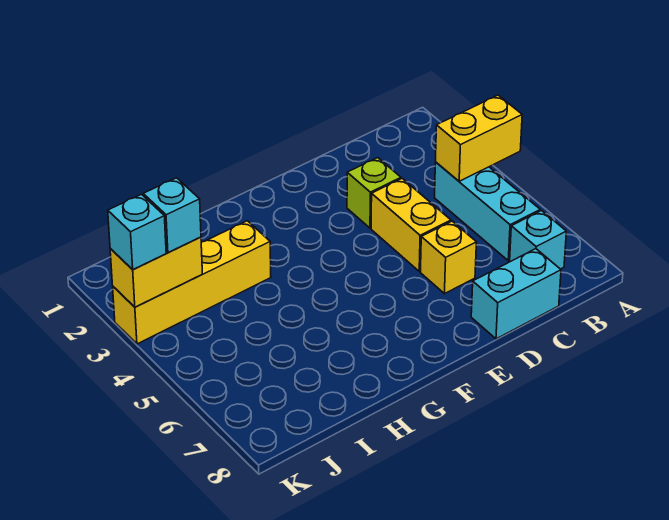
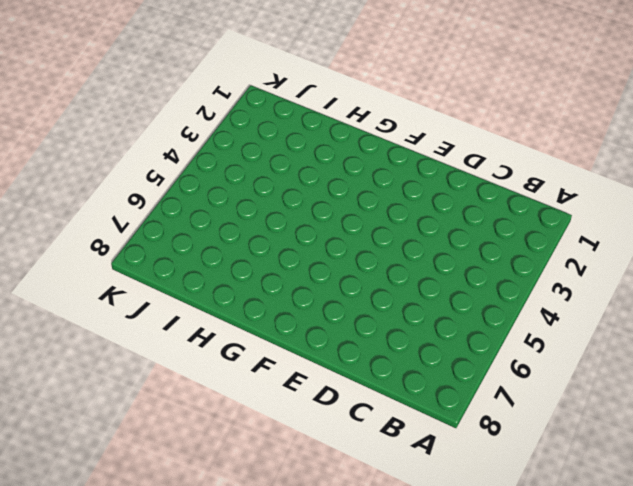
none -> cyan brick B4:B6 level 1
none -> cyan brick B7 level 1

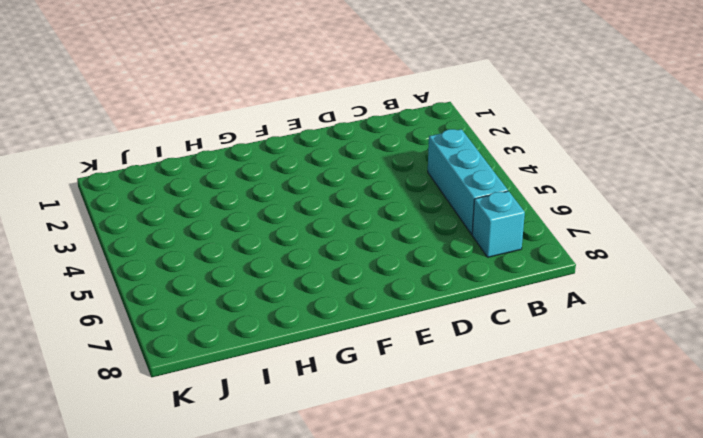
none -> cyan brick C8:D8 level 1
none -> lime brick D3 level 1

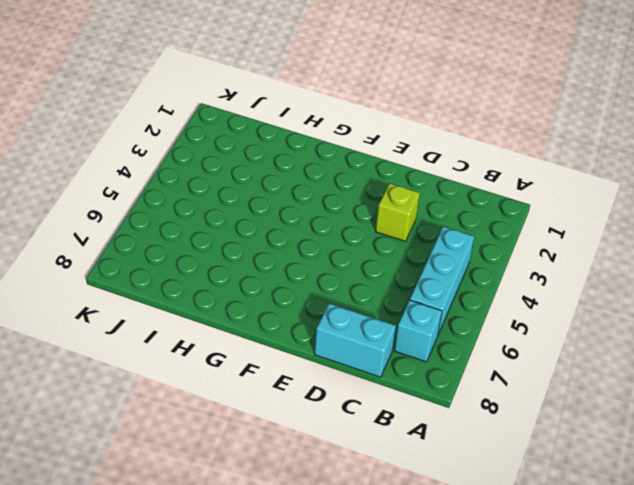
none -> yellow brick D4:D5 level 1
none -> yellow brick D6 level 1

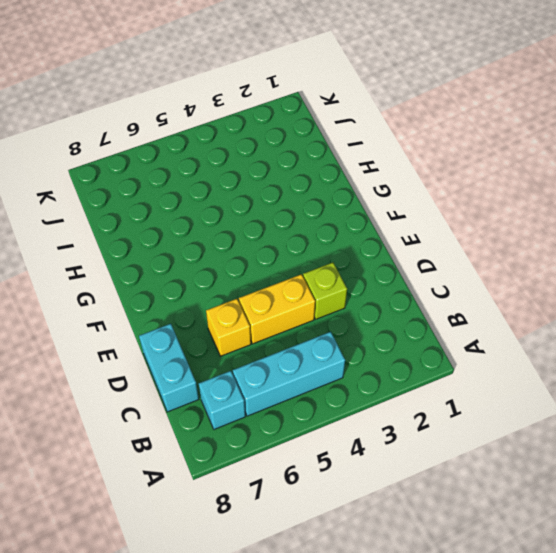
none -> yellow brick H3:K3 level 1
none -> yellow brick A4:B4 level 2

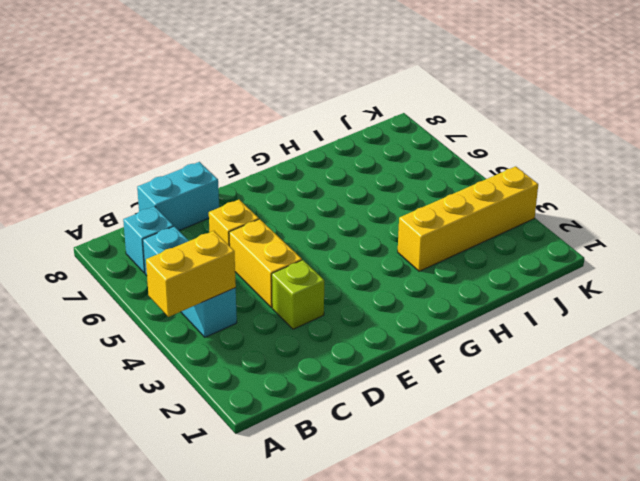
none -> yellow brick J3:K3 level 2
none -> cyan brick J3 level 3

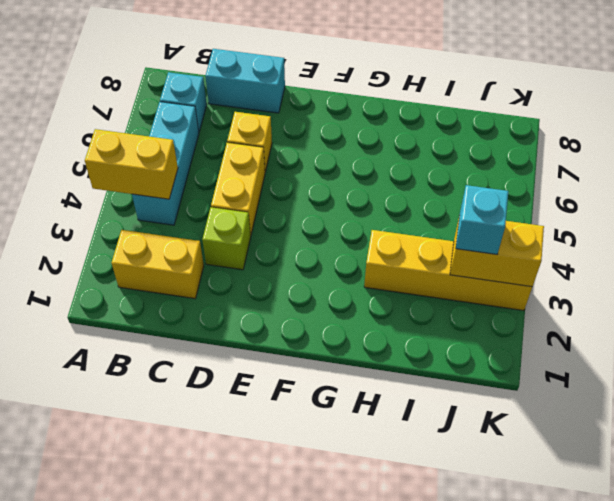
yellow brick B2:C2 level 1 -> none
none -> cyan brick K3 level 3

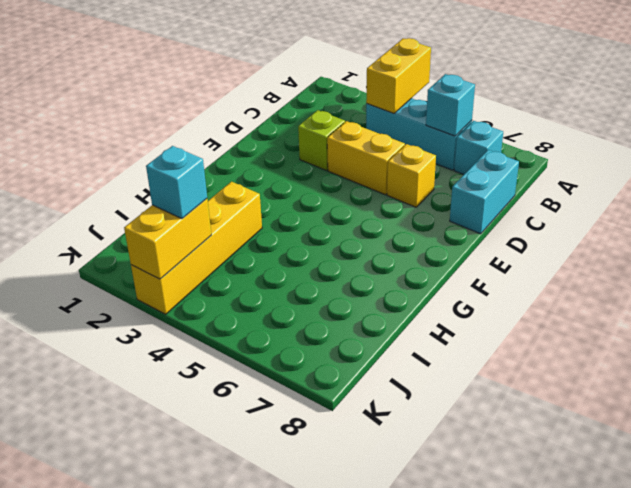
cyan brick B6 level 2 -> cyan brick K3 level 3

